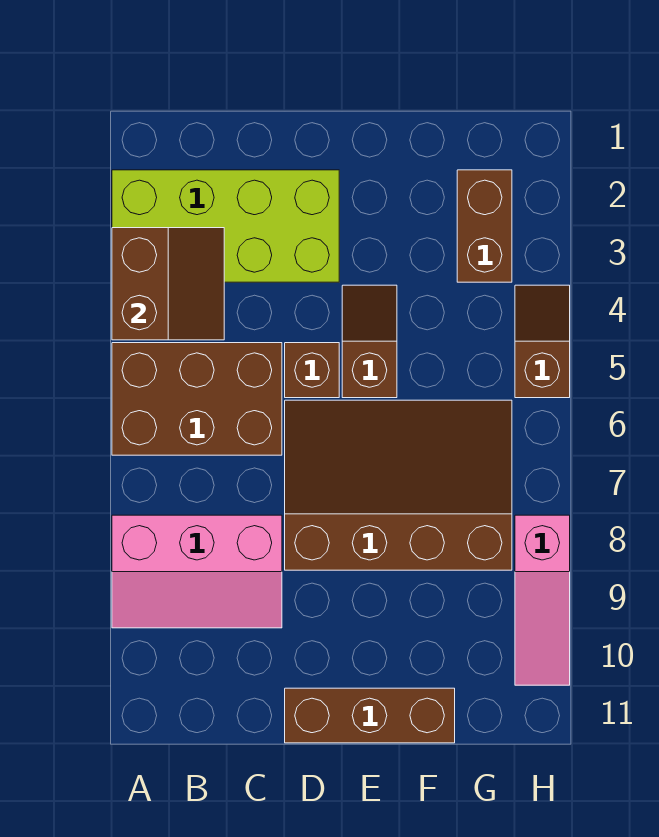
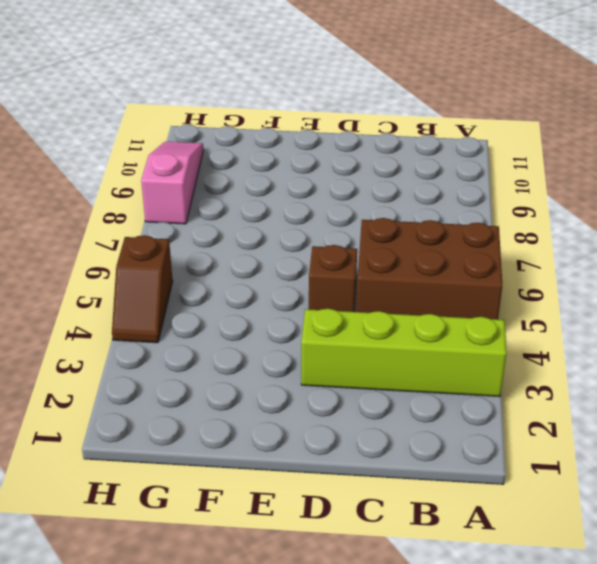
lime brick A3:D3 level 1 -> lime brick A2:D3 level 1
none -> pink slope A8:C9 level 1 top 8
none -> brown slope D6:G8 level 1 top 8

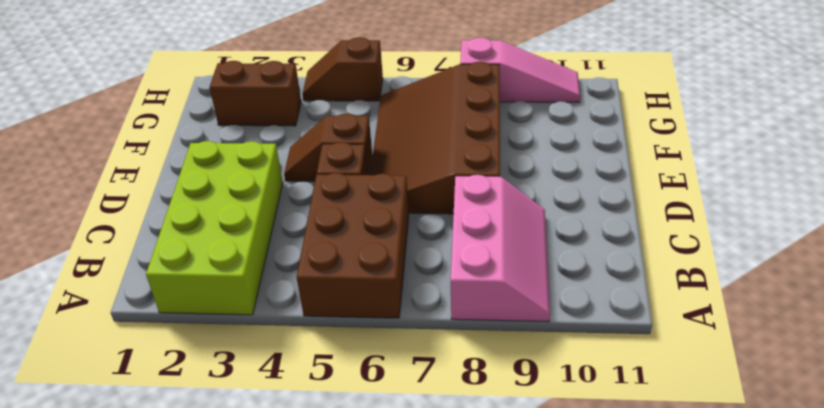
none -> brown brick D11:F11 level 1
none -> brown slope A3:B4 level 2 top A

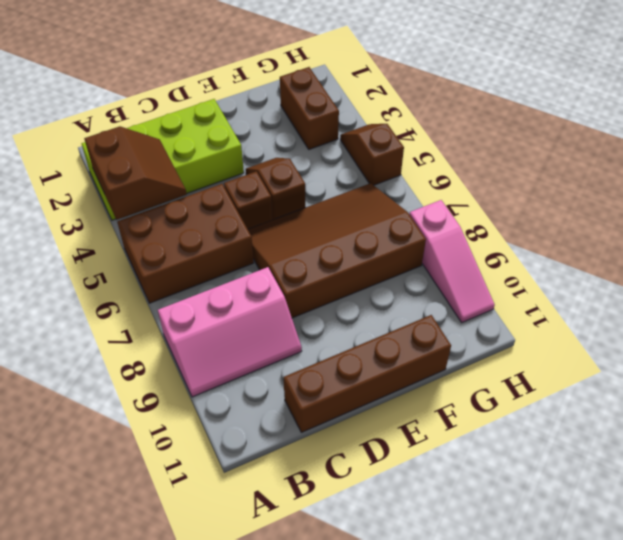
brown brick C11:F11 level 1 -> brown brick D11:F11 level 1

